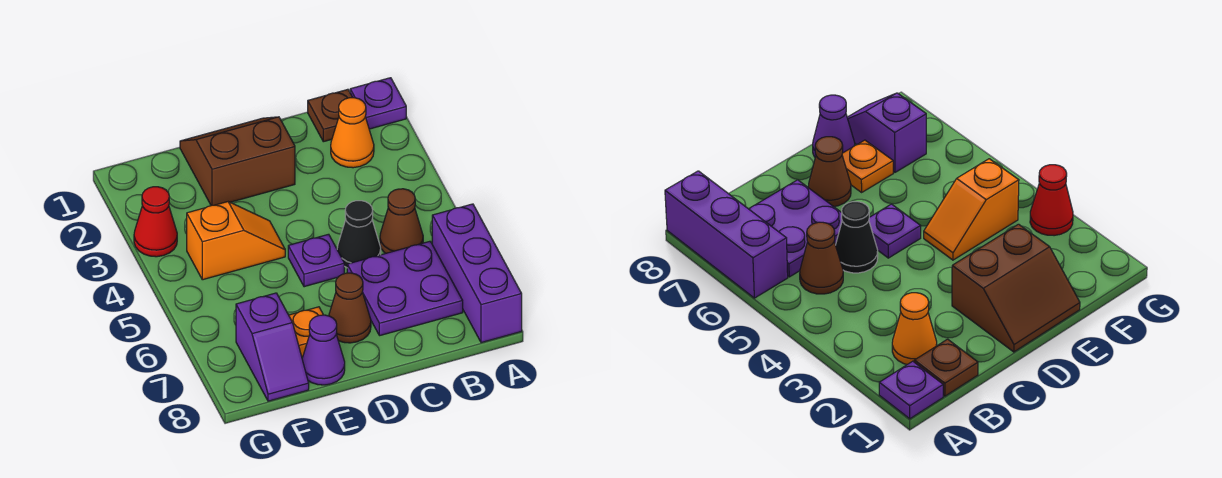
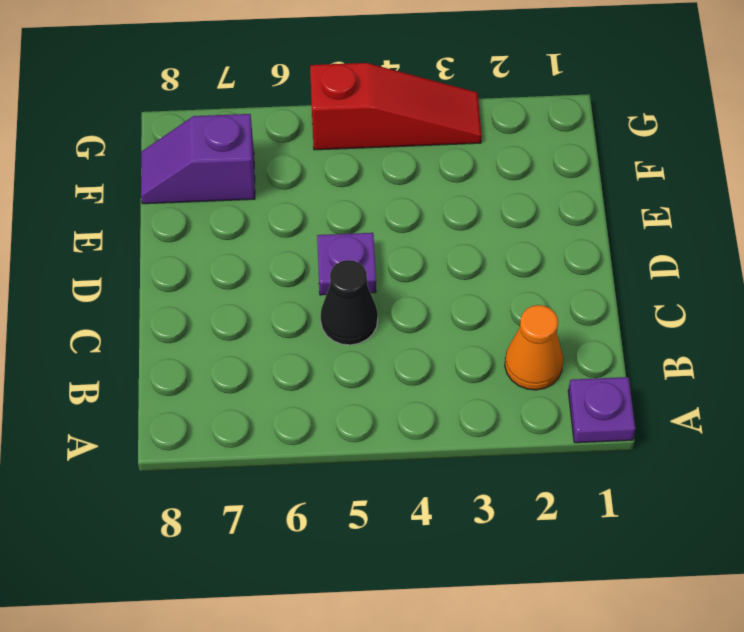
red slope G3:G5 level 1 top 5 -> red cone G3 level 1
none -> purple brick A6:A8 level 1
none -> brown plate B1 level 1
none -> brown cone B5 level 1

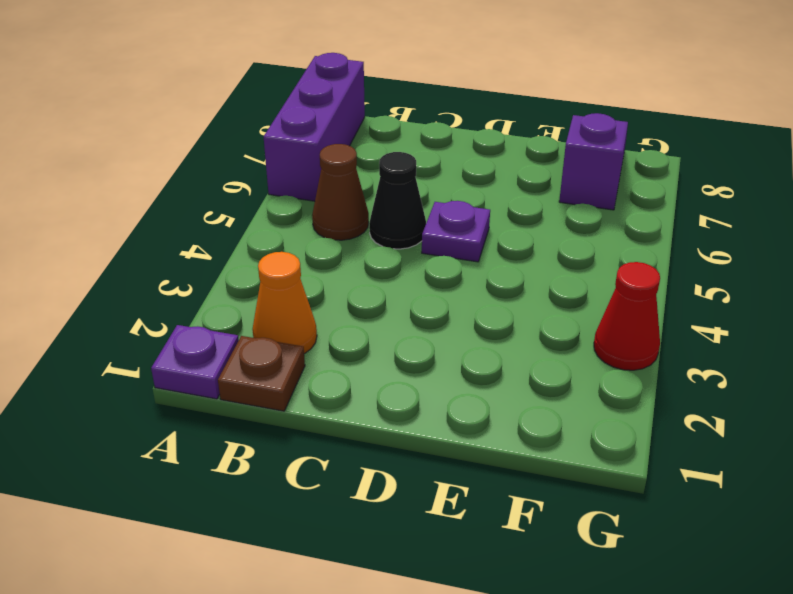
none -> purple plate B6:C7 level 1
none -> brown slope D1:E2 level 1 top 2
none -> brown cone D7 level 1

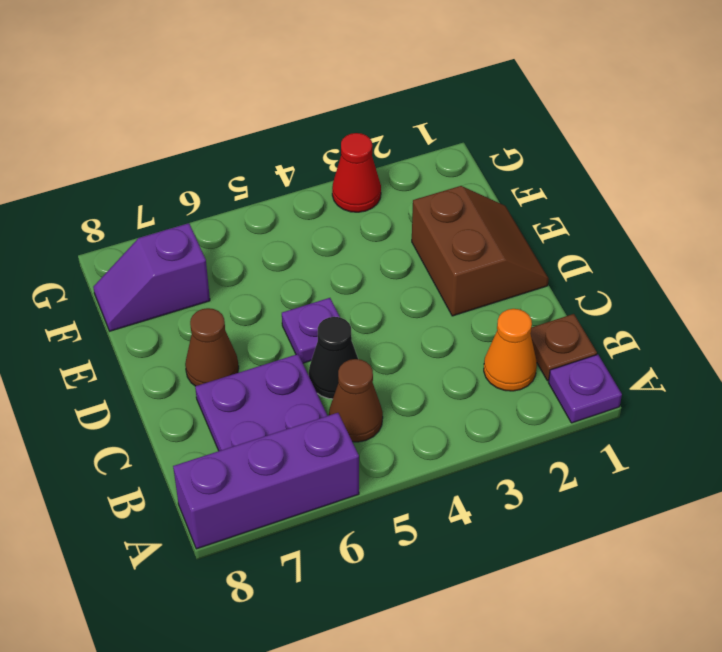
none -> orange slope E4:F4 level 1 top F
none -> orange plate E7 level 1
none -> purple cone E8 level 1

